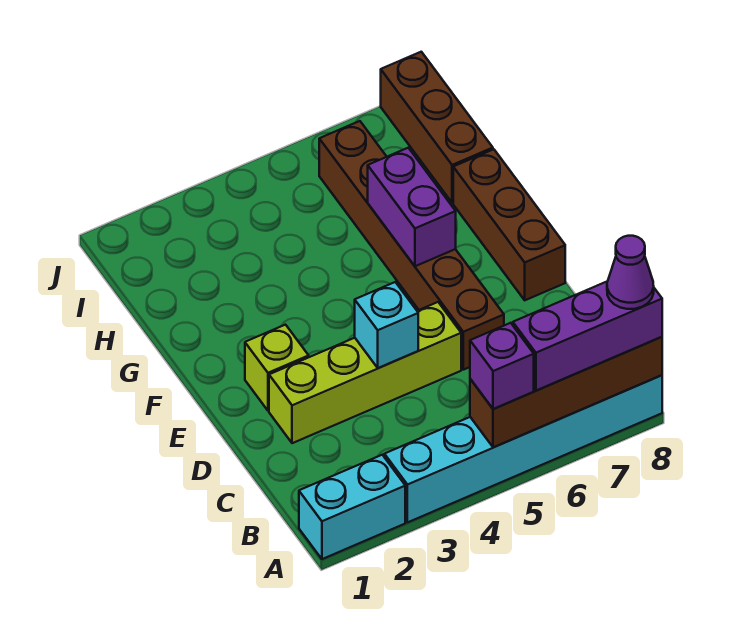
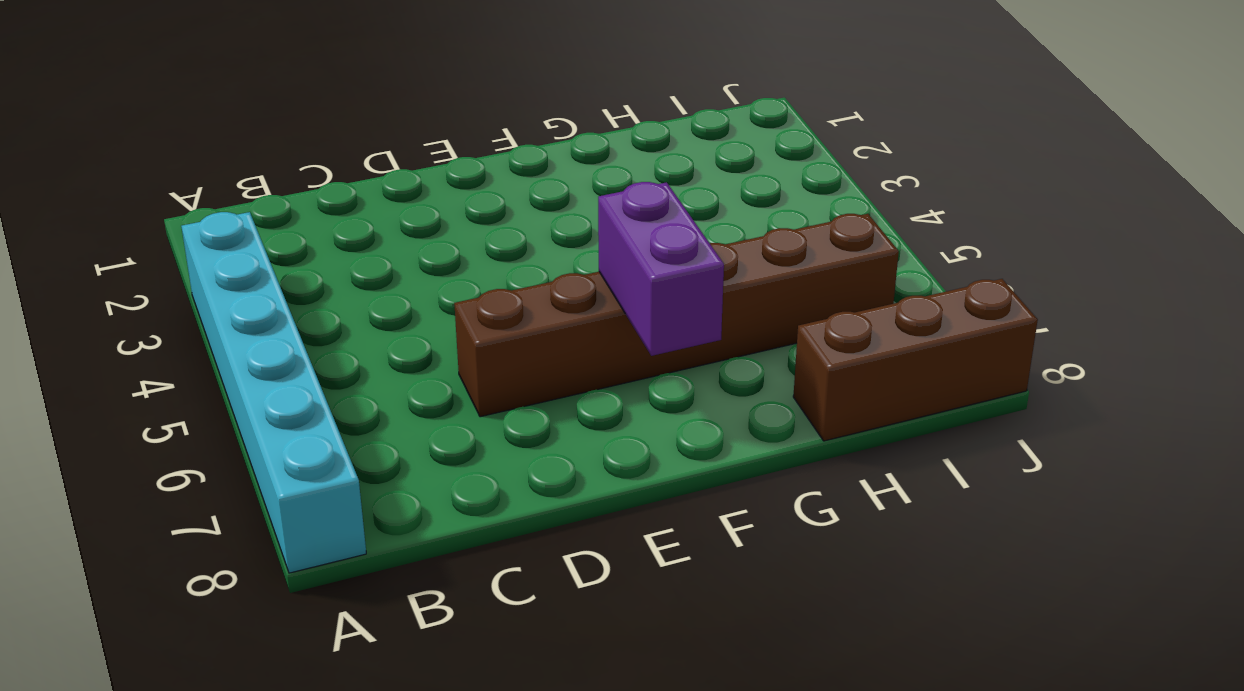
purple brick F6:F7 level 2 -> purple brick F6:G6 level 2
none -> cyan brick A1:A2 level 1
none -> lime brick D2:D5 level 1
none -> lime brick E2 level 1

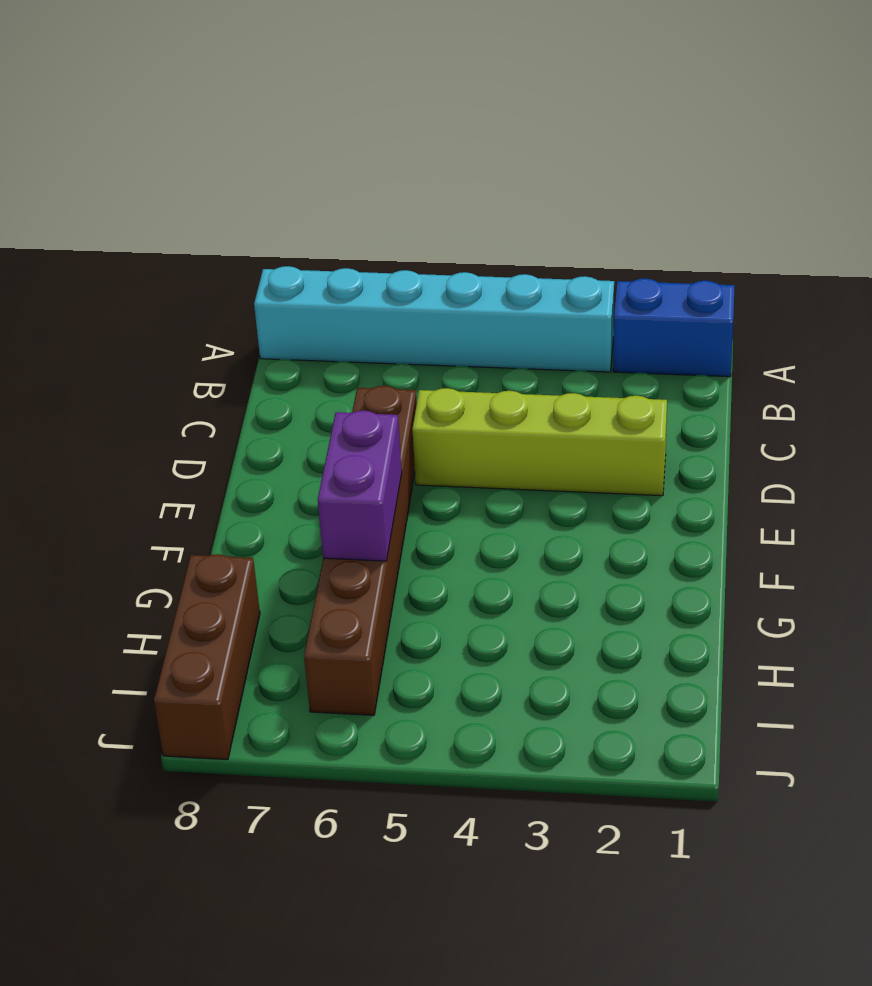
blue brick A1:A2 level 1 -> cyan brick A1:A2 level 1
none -> lime brick E2 level 1
none -> brown brick E8:G8 level 1
none -> brown brick A5:A8 level 2

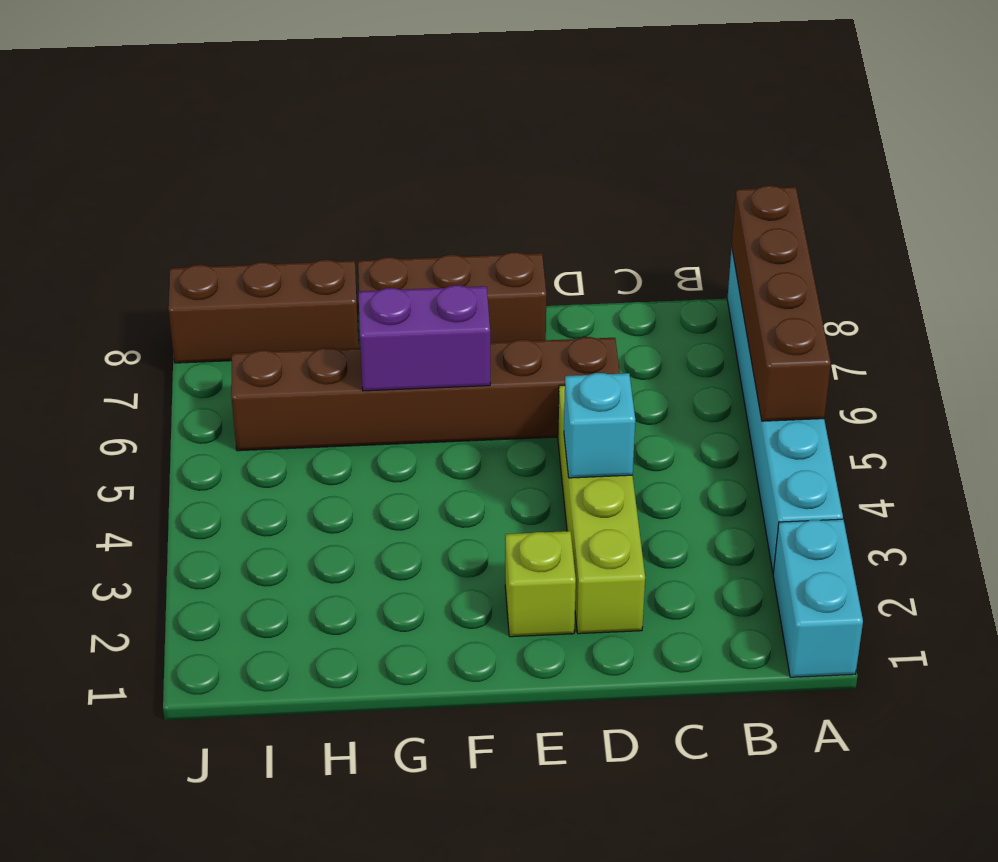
none -> purple brick A5 level 3
none -> purple brick A6:A8 level 3
none -> purple cone A8 level 4

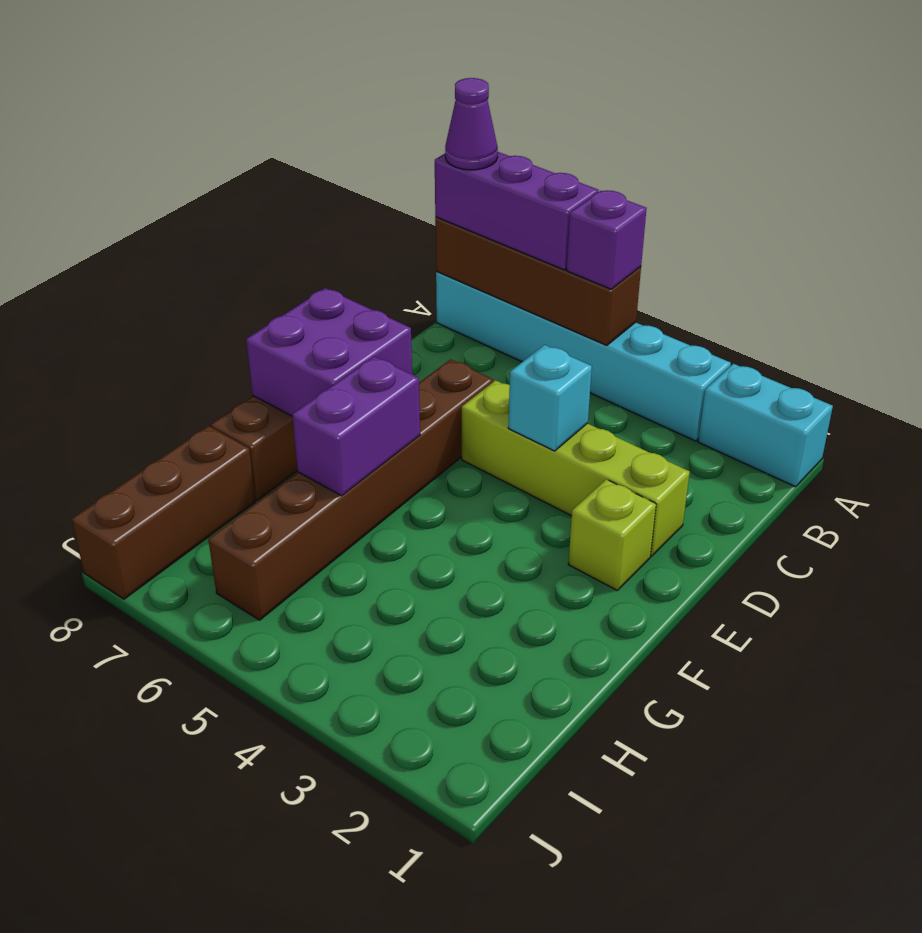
purple brick E7:F8 level 2 -> none

